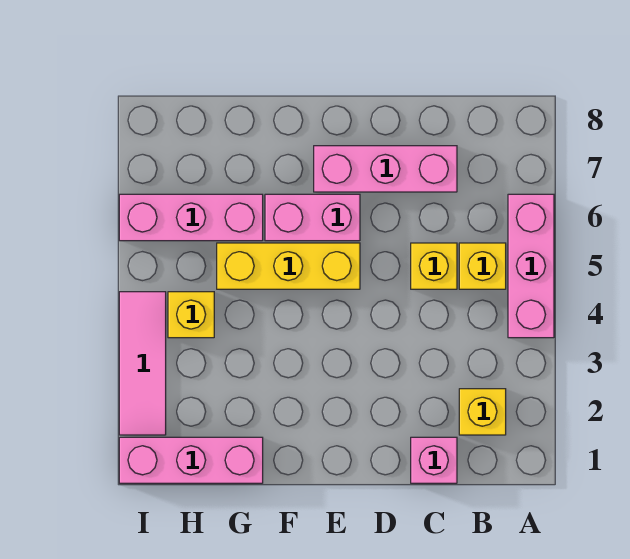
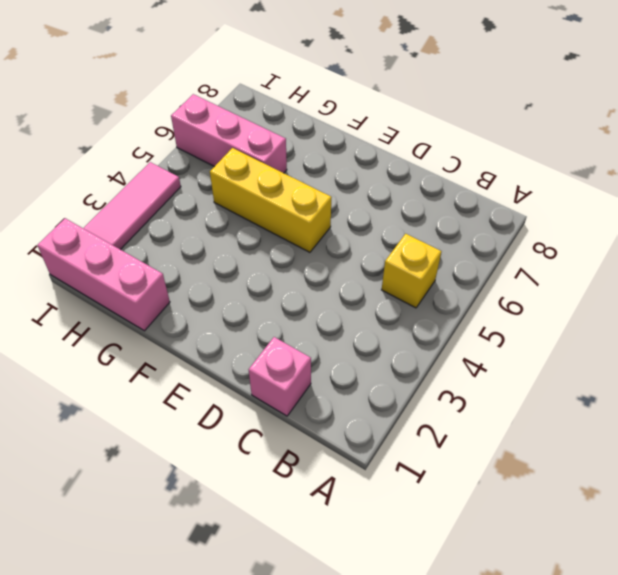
none -> pink brick A4:A6 level 1
none -> yellow brick B2 level 1
none -> yellow brick C5 level 1

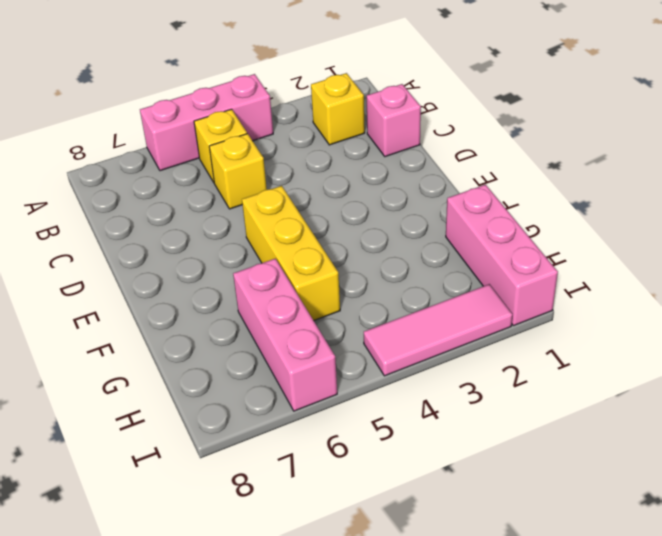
none -> pink brick C7:E7 level 1
none -> pink brick E6:F6 level 1
none -> yellow brick H4 level 1

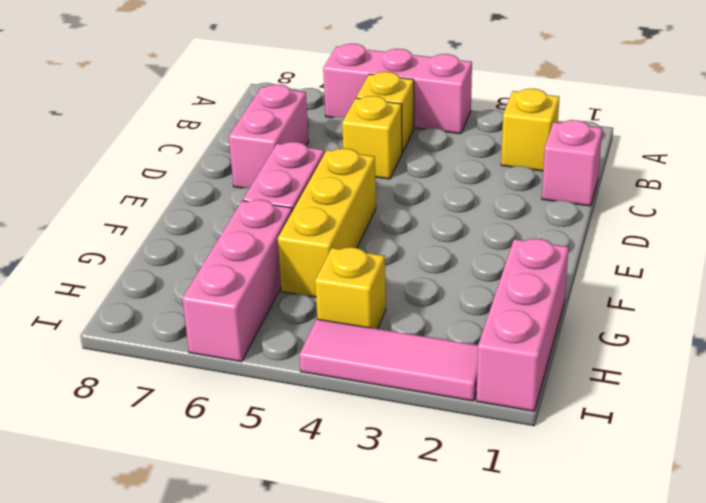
pink brick C7:D7 level 1 -> pink brick C7:E7 level 1

